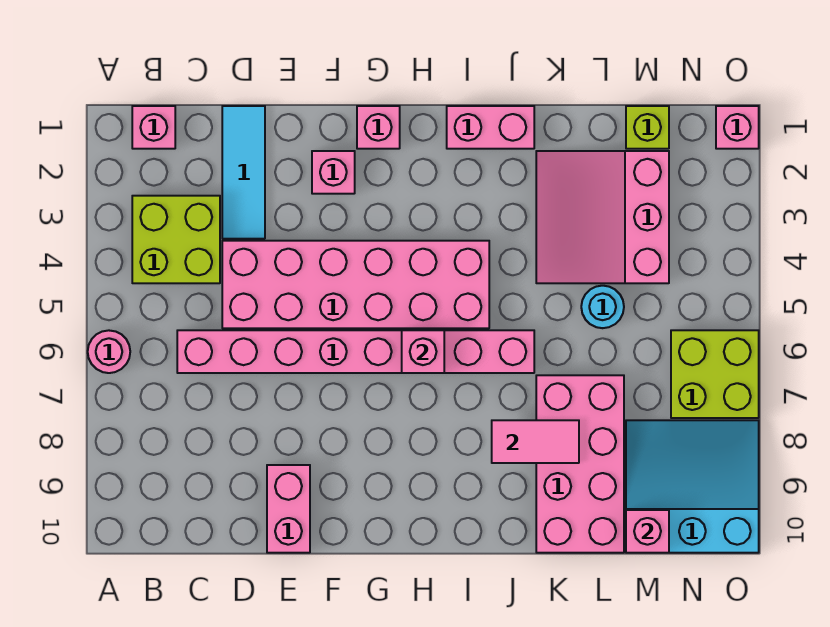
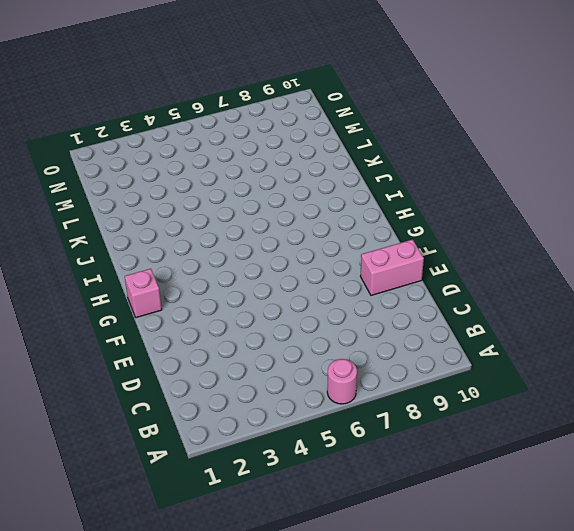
none -> pink brick B1 level 1
none -> lime brick B3:C4 level 1
none -> pink brick C6:J6 level 1

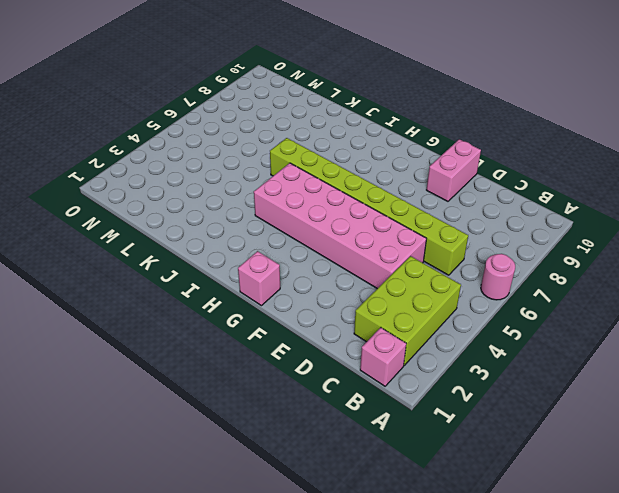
lime brick B2:C4 level 1 -> lime brick B3:C4 level 1
lime brick C6:J6 level 1 -> pink brick C6:J6 level 1
none -> cyan tile D1:D3 level 1
none -> pink brick F2 level 1
none -> pink brick I1:J1 level 1

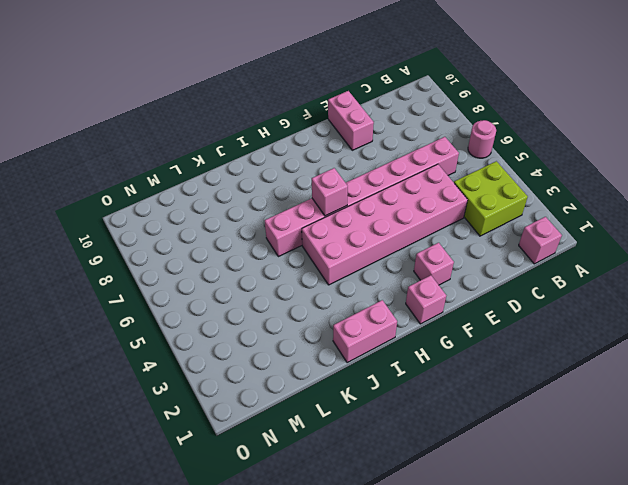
none -> cyan tile D1:D3 level 1
none -> pink slope K2:M4 level 1 top M
none -> pink brick K7:L10 level 1

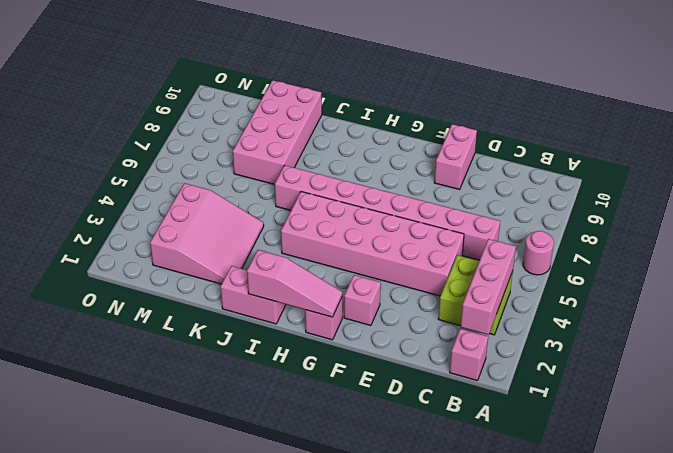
pink brick B2:B4 level 2 -> none
pink slope G1:I1 level 2 top I -> none
none -> cyan tile D1:D3 level 1
none -> cyan round brick L5 level 1
none -> lime brick M1 level 1

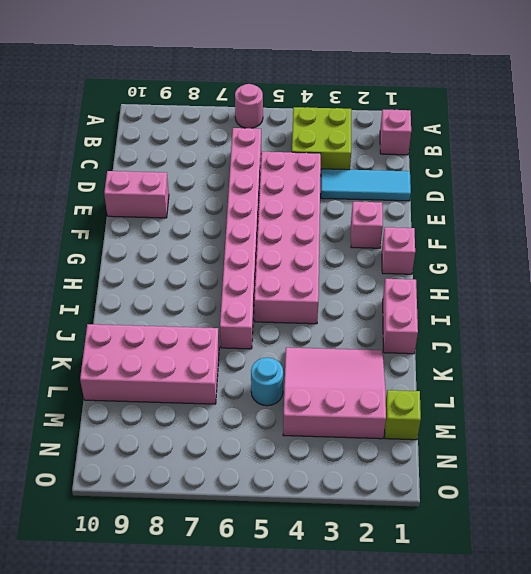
none -> cyan slope M8:O10 level 1 top 10
none -> lime brick N6:O7 level 1
none -> pink brick O1 level 1

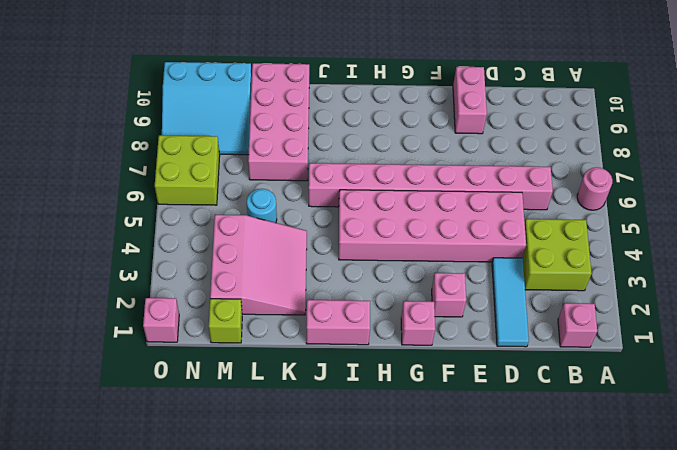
none -> pink brick H6 level 2
none -> pink tile J8:K8 level 2
none -> pink brick M10 level 2

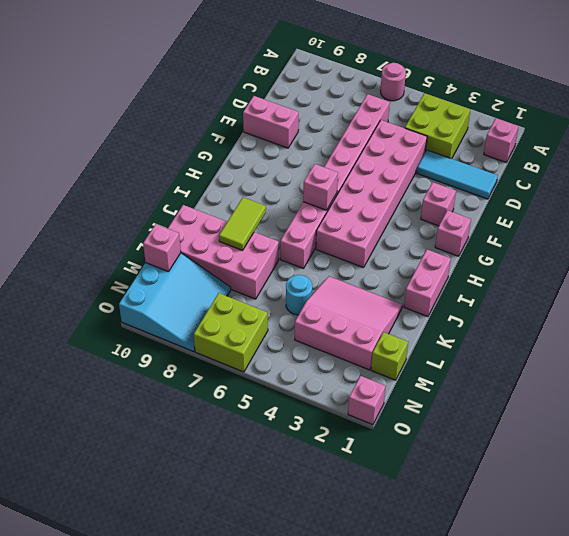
lime tile J8:K8 level 2 -> pink tile J8:K8 level 2

